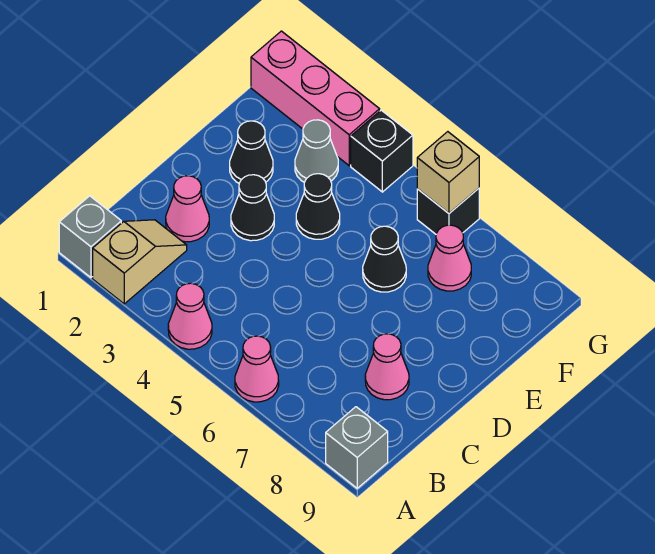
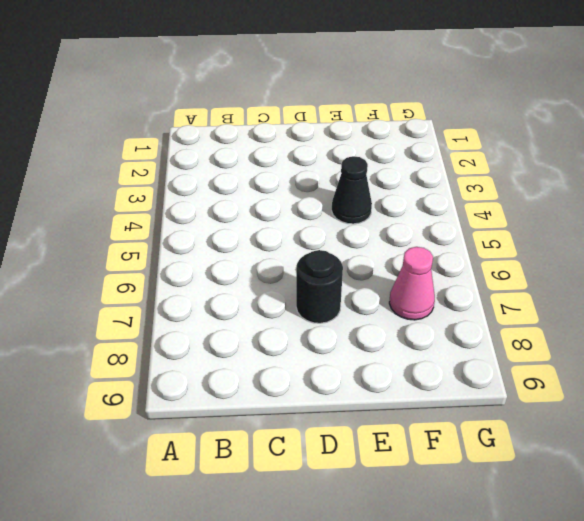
black round brick D7 level 1 -> none
none -> grey brick A1 level 1
none -> tan slope A2:B2 level 1 top A
none -> pink cone A4 level 1

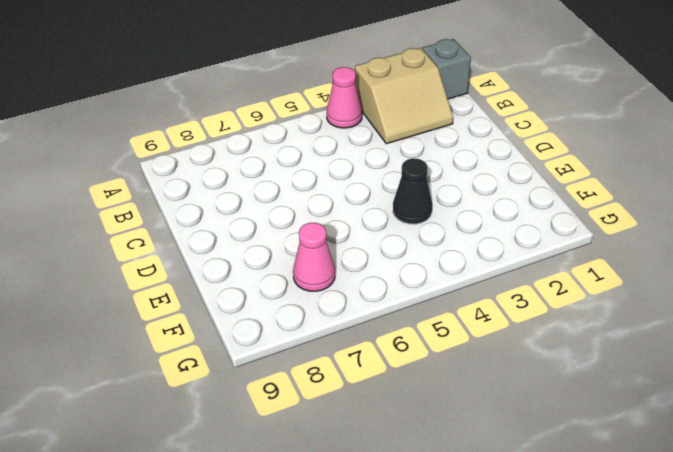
tan slope A2:B3 level 1 top A -> tan slope A2:B2 level 1 top A
none -> pink cone A6 level 1
none -> grey brick A9 level 1
none -> pink cone C2 level 1

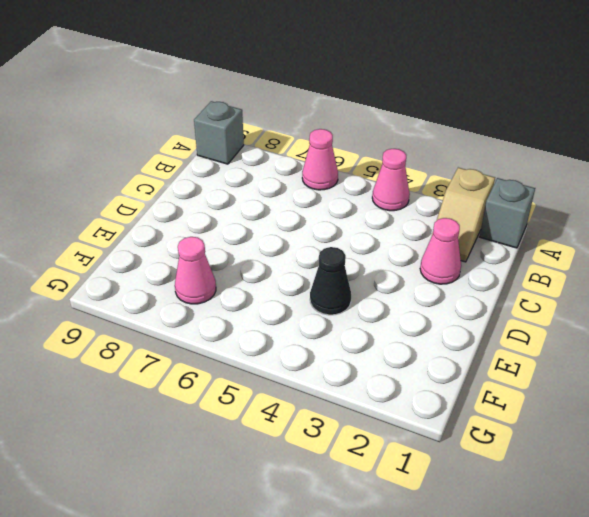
none -> pink cone C8 level 1
none -> black cone D3 level 1
none -> black cone E2 level 1

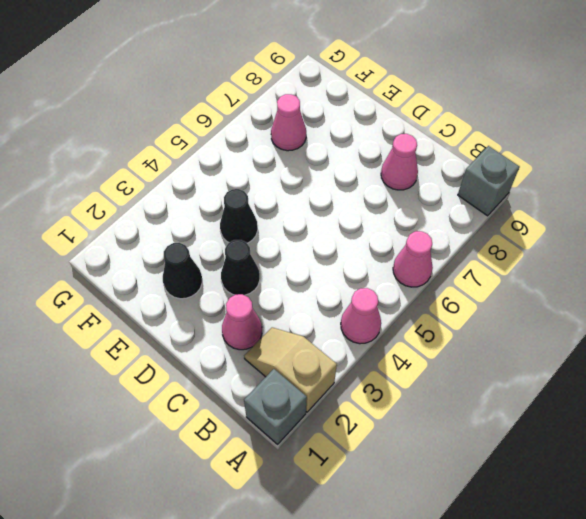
none -> black cone E6 level 1
none -> grey cone F3 level 1
none -> pink brick G1:G3 level 1

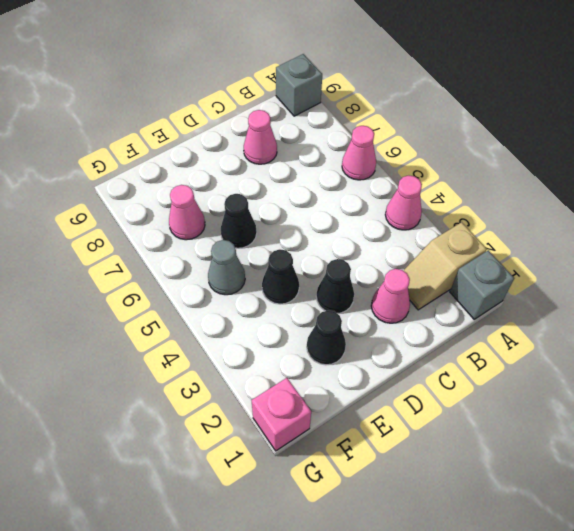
grey cone F5 level 1 -> grey cone F3 level 1
pink brick G1 level 1 -> pink brick G1:G3 level 1
none -> black brick G4 level 1
none -> black brick G6 level 1
none -> tan brick G6 level 2

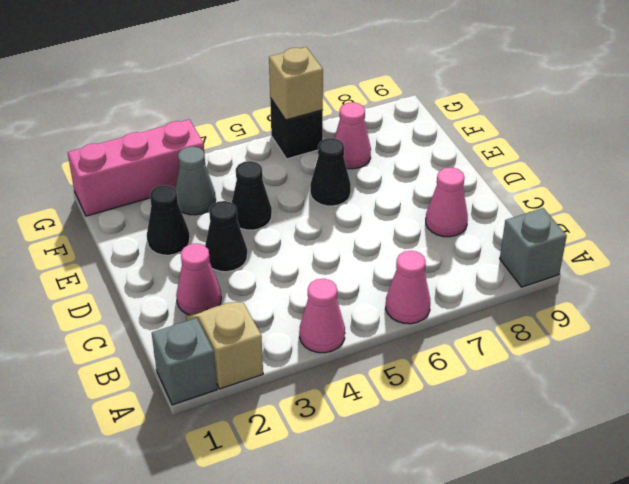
none -> black brick G4 level 1

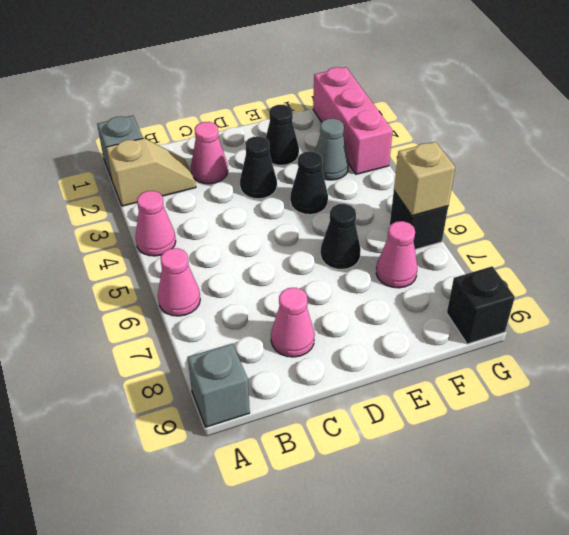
black brick G9 level 1 -> black brick G4 level 1

